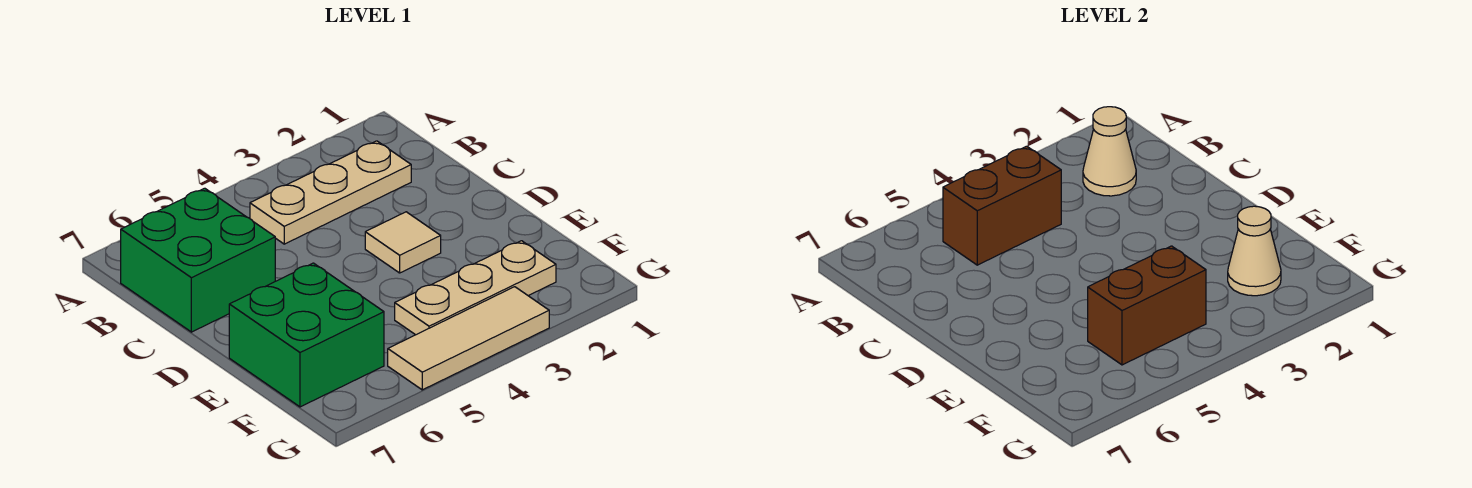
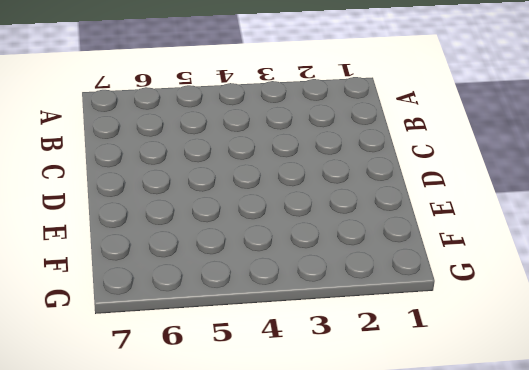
none -> tan plate B2:B4 level 1
none -> green brick B6:C7 level 1

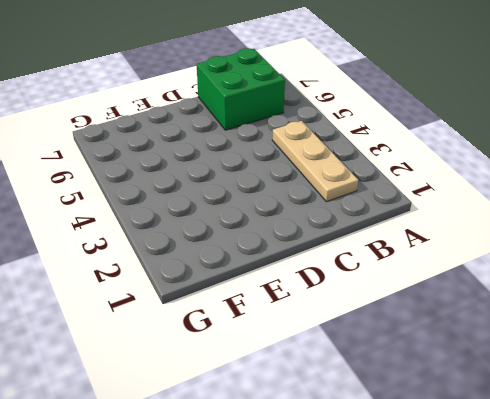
none -> tan tile D3 level 1
none -> green brick E6:F7 level 1

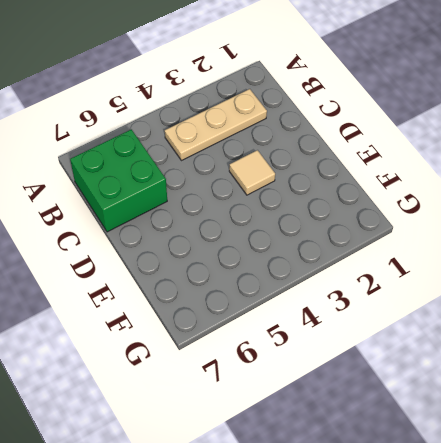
none -> green brick E6:F7 level 1
none -> tan plate F2:F4 level 1

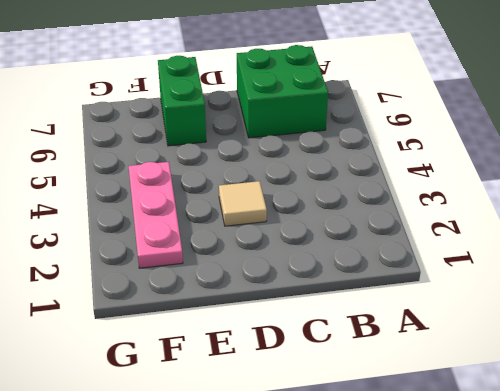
green brick E6:E7 level 1 -> green brick E6:F7 level 1
pink plate F2:F4 level 1 -> tan plate F2:F4 level 1
none -> tan plate B2:B4 level 1
none -> tan tile G3:G5 level 1

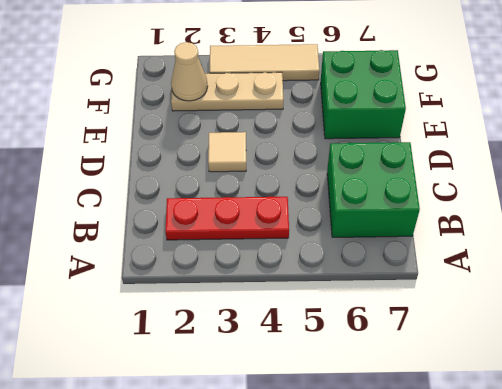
red plate B2:B4 level 1 -> tan plate B2:B4 level 1
none -> tan cone B2 level 2
none -> brown brick B4:B5 level 2

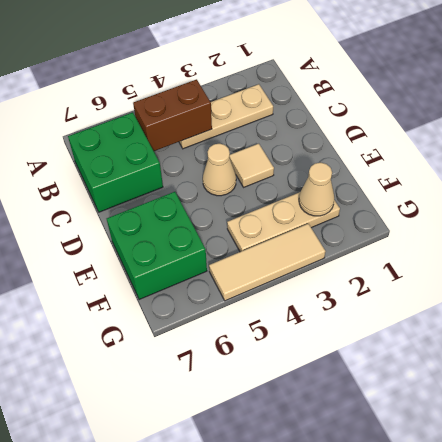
tan cone D4 level 1 -> tan cone B2 level 2
none -> brown brick F4:F5 level 2

